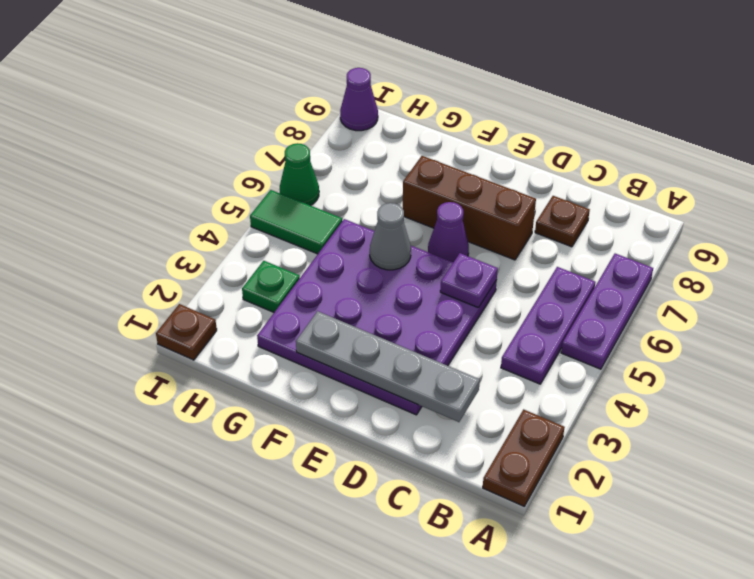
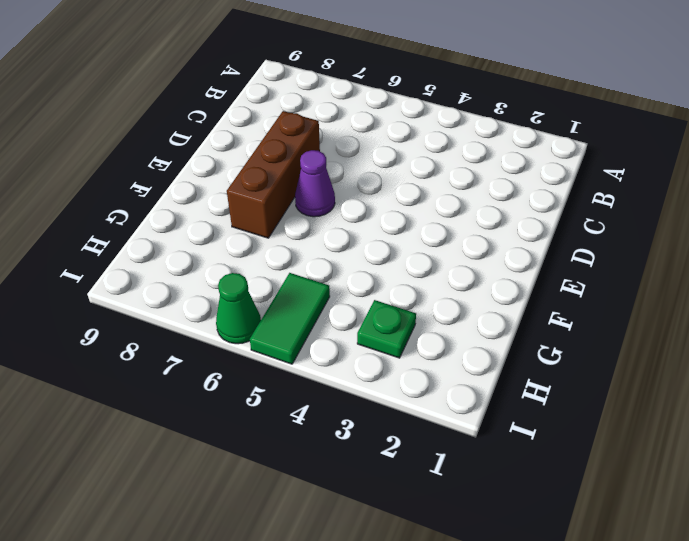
none -> brown plate A1:A2 level 1
none -> purple plate A5:A7 level 1
none -> purple plate B4:B6 level 1

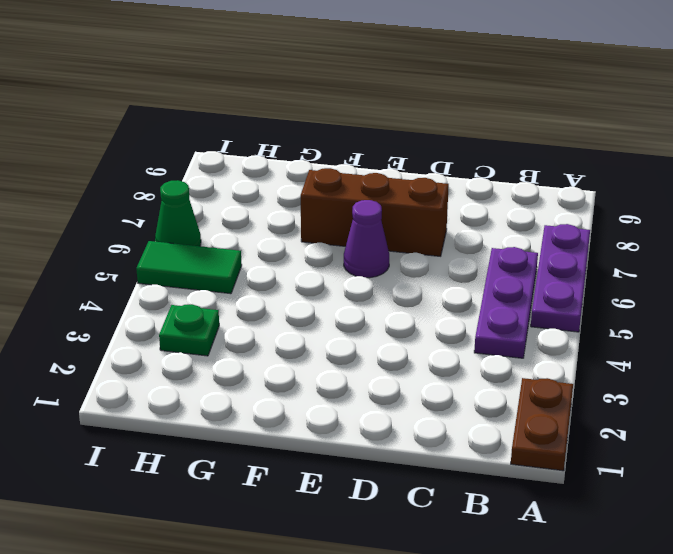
none -> brown plate C8 level 1
none -> purple plate D2:G5 level 1
none -> brown plate I1 level 1

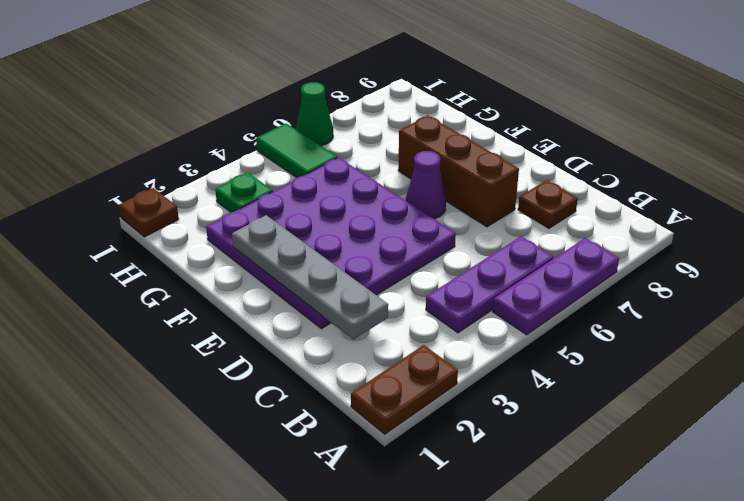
none -> purple cone I9 level 1
none -> purple plate D5 level 2
none -> grey cone F5 level 2

